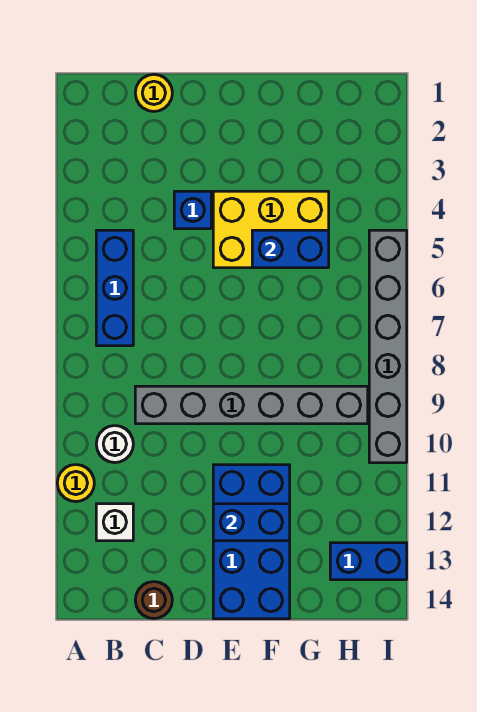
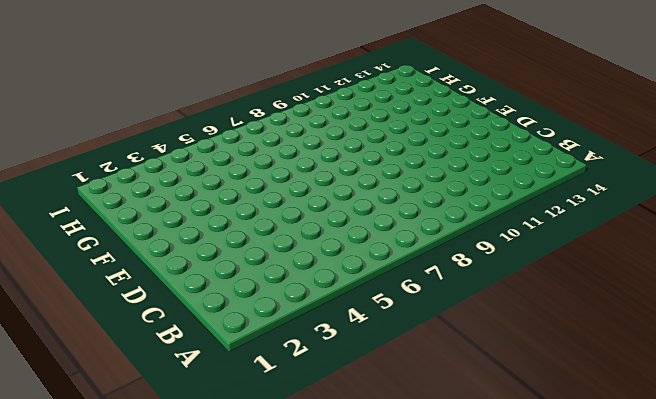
none -> yellow round brick A11 level 1
none -> blue brick B5:B7 level 1
none -> white round brick B10 level 1

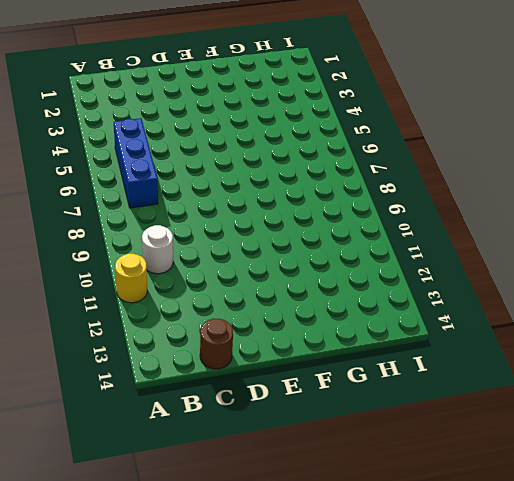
none -> white brick B12 level 1
none -> yellow round brick C1 level 1
none -> grey brick C9:H9 level 1

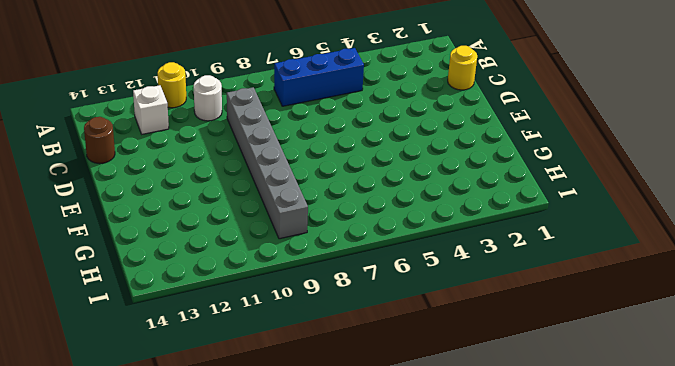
none -> blue brick D4 level 1
none -> yellow brick E4:G5 level 1
none -> blue brick E11:F14 level 1

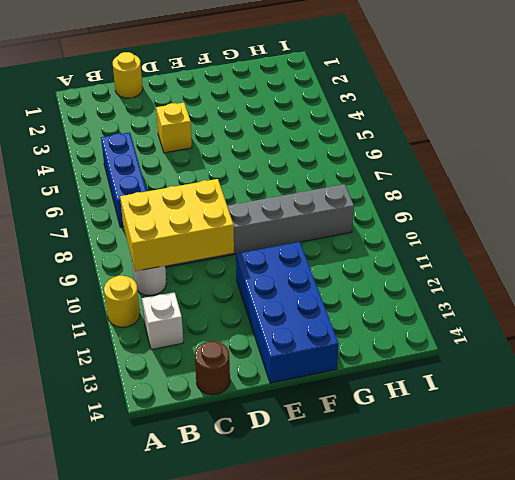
yellow brick B9:D10 level 2 -> yellow brick E4:G5 level 1
yellow brick D4 level 1 -> blue brick D4 level 1
none -> blue brick H13:I13 level 1
none -> grey brick I5:I10 level 1
none -> blue brick E12:F12 level 2

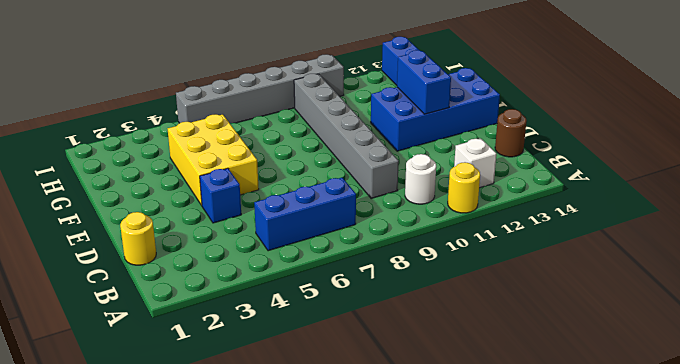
none -> blue brick F5:G5 level 2

